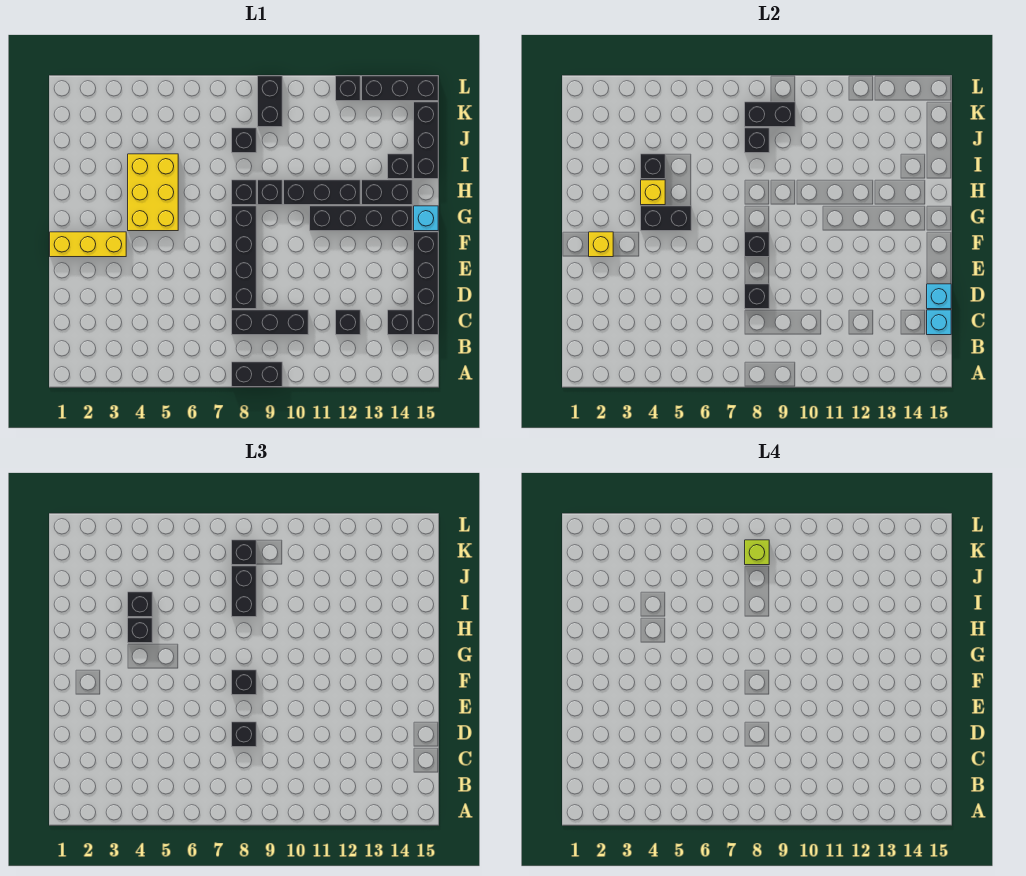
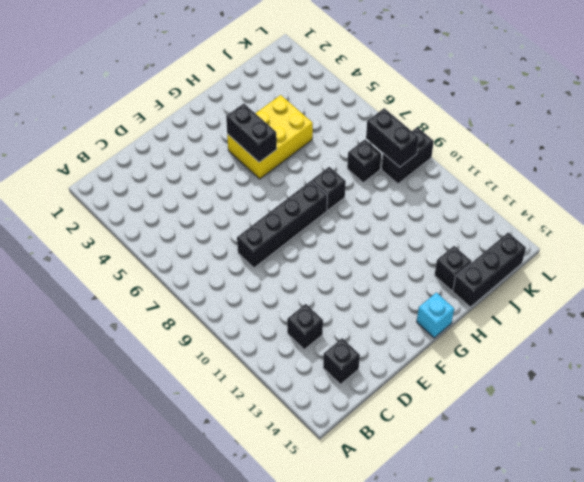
none -> black brick A8:A9 level 1
none -> black brick C8:C10 level 1
none -> black brick C15:F15 level 1
none -> yellow brick F1:F3 level 1

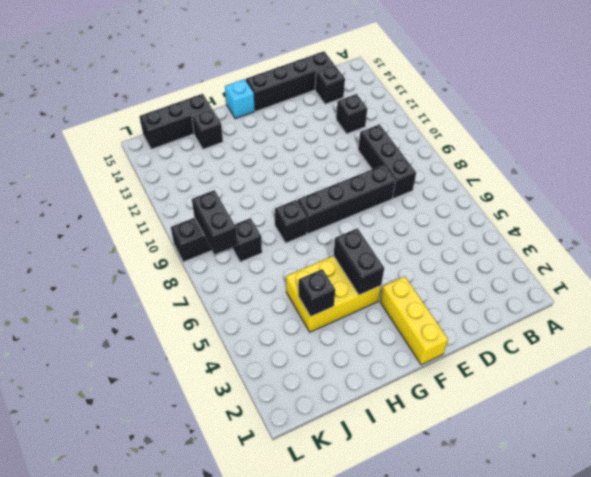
none -> black brick A8:A9 level 1
none -> black brick G11:G14 level 1
none -> black brick H9 level 1
none -> black brick H10:H12 level 1

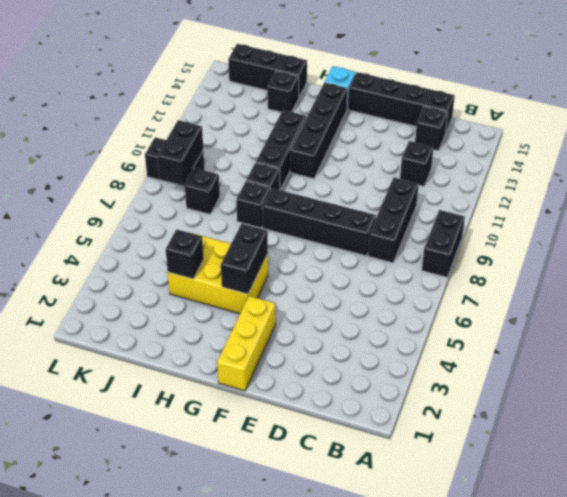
none -> black brick H13:H14 level 1
none -> black brick L12 level 1
none -> black brick L13:L15 level 1
none -> cyan brick C15 level 2

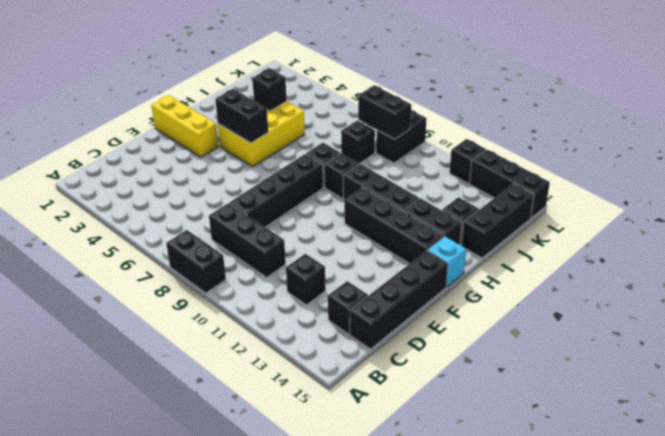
none -> cyan brick C15 level 2
none -> black brick D8 level 2
none -> cyan brick D15 level 2
none -> yellow brick F2 level 2

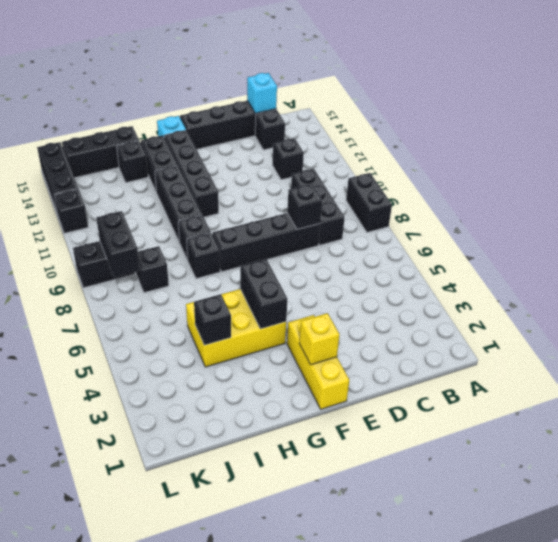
none -> cyan brick D15 level 2
none -> black brick F8 level 2
none -> yellow brick H4 level 2
none -> black brick J8 level 2

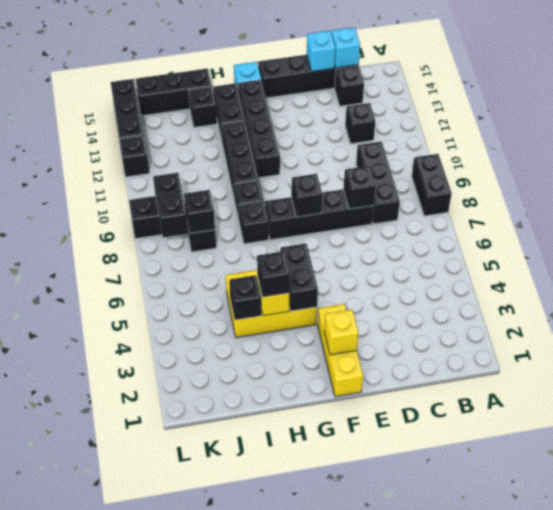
none -> black brick D8 level 3
none -> black brick F8 level 3
none -> black brick I4 level 3
none -> black brick I8:J8 level 3

